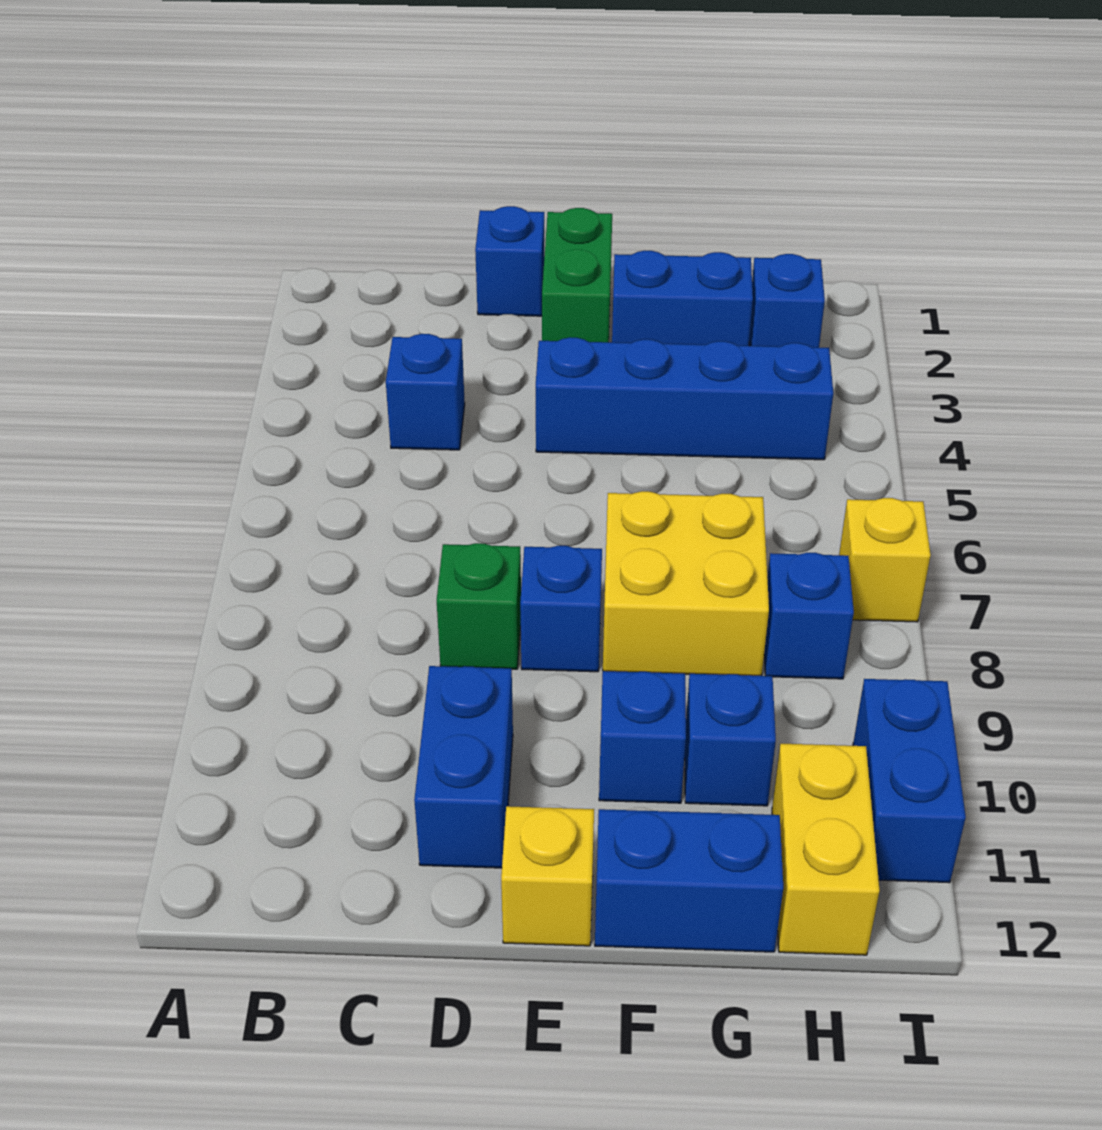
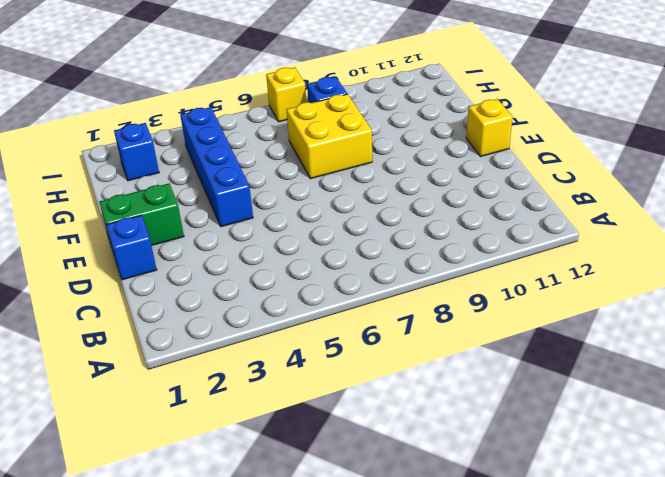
none -> blue brick C4 level 1
none -> green brick D8 level 1
none -> blue brick D10:D11 level 1

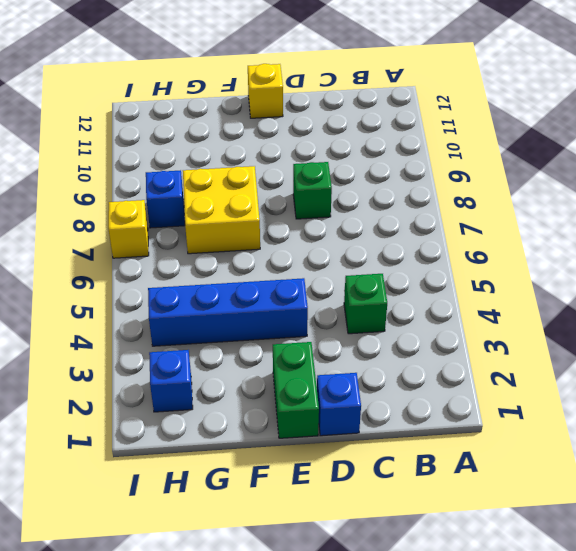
green brick C4 level 1 -> blue brick C4 level 1
none -> blue brick D10:D11 level 1
none -> blue brick E8 level 1
none -> blue brick F2:G2 level 1

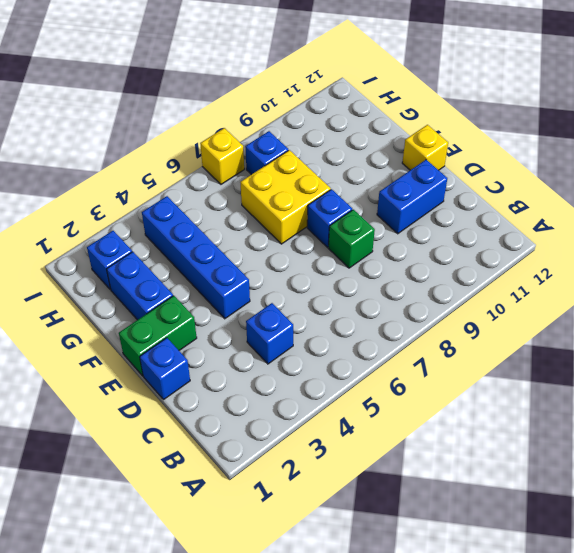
none -> blue brick F10 level 1
none -> blue brick F12:G12 level 1
none -> blue brick G10 level 1

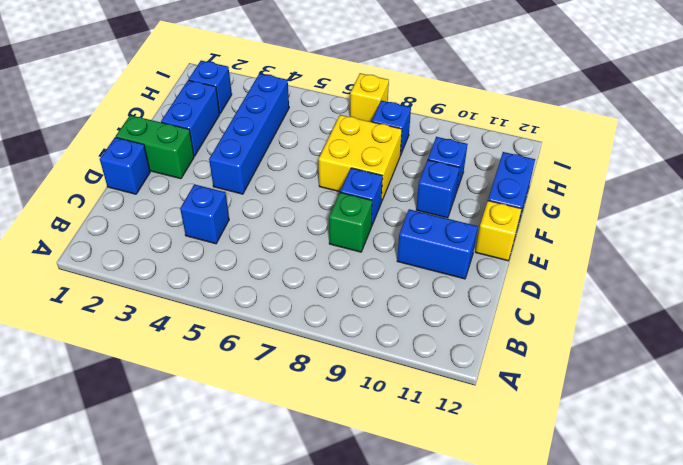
none -> yellow brick H11:H12 level 1
none -> blue brick I10:I11 level 1

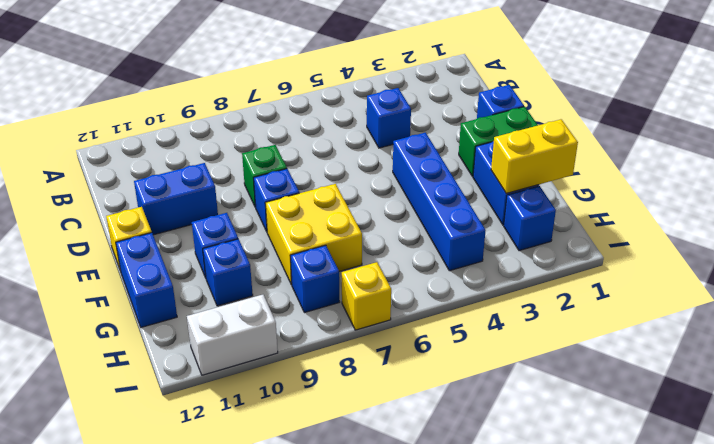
yellow brick G1:G2 level 2 -> yellow brick H11:H12 level 1
white brick I10:I11 level 1 -> blue brick I10:I11 level 1

